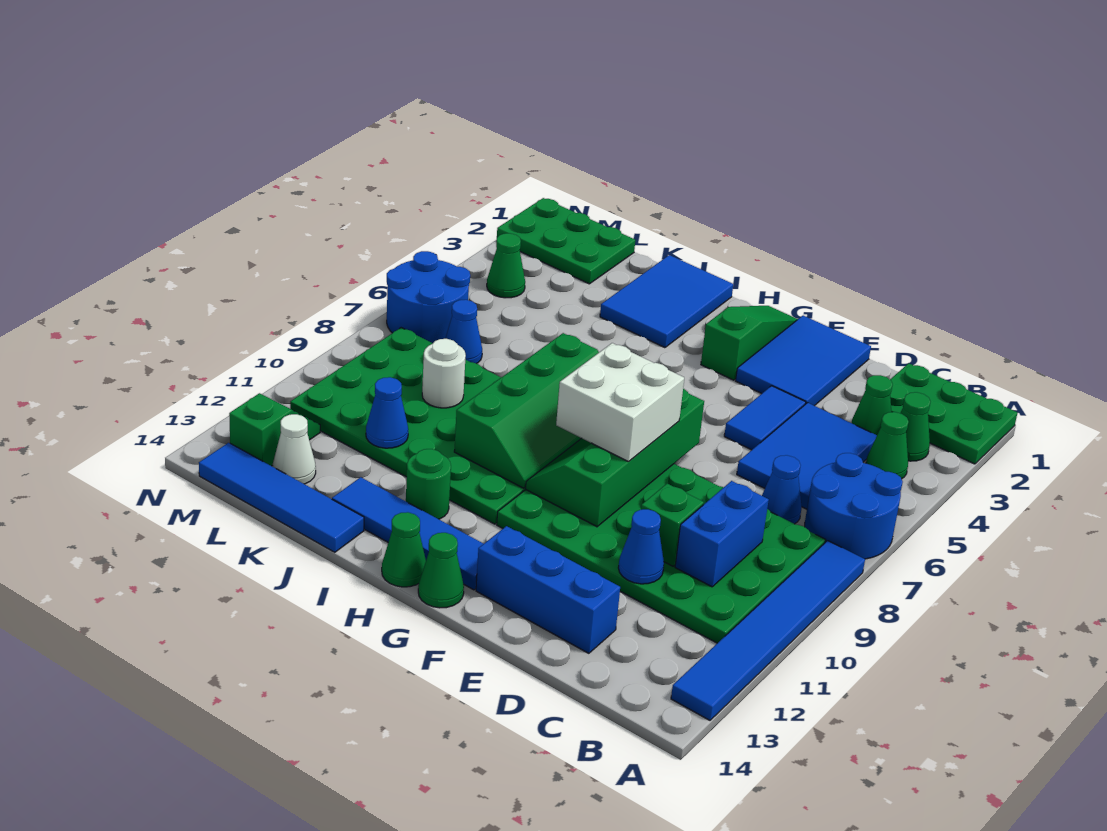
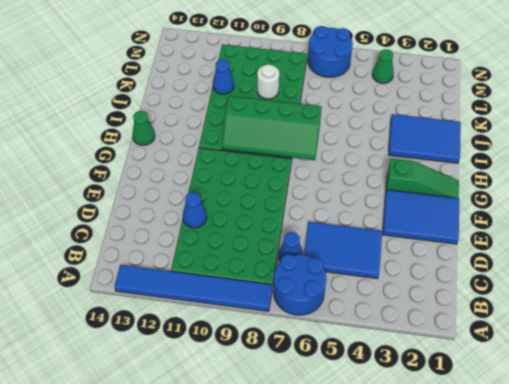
none -> green plate A1:C2 level 1
none -> green cone B3 level 1
none -> green cone B4 level 1
none -> green cone C3 level 1

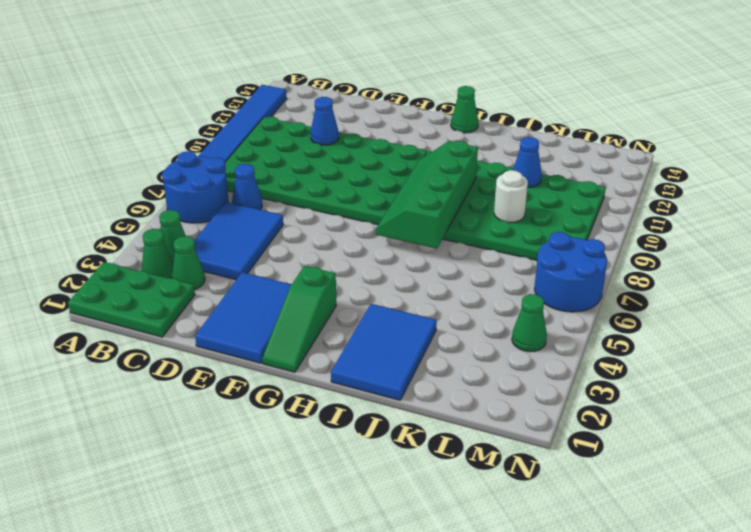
none -> blue brick D13:F13 level 1
none -> blue tile E4:E5 level 1
none -> blue tile G13:J13 level 1
none -> green cone G14 level 1

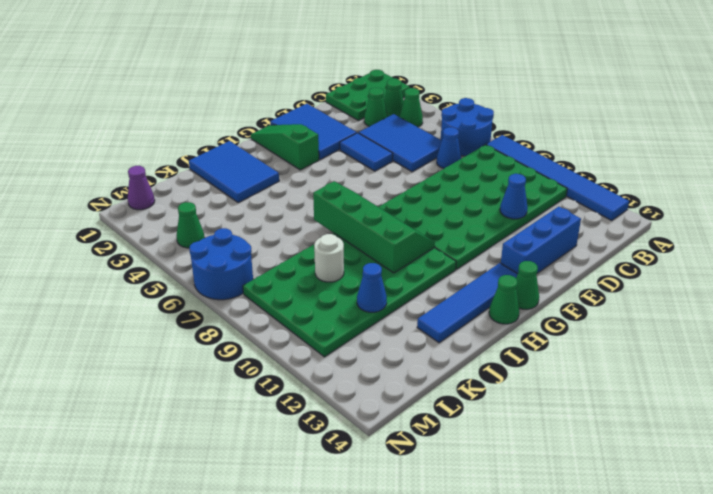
purple cone M1 level 1 -> green plate L1:N2 level 1
none -> green round brick I12 level 1
none -> blue tile J14:M14 level 1
none -> blue cone L7 level 1
none -> white cone L13 level 1

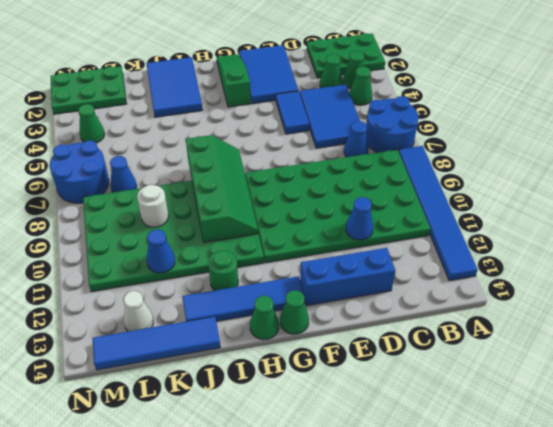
none -> green slope M12:M13 level 1 top 13
none -> blue brick C9:C10 level 2
none -> green brick D10 level 2
none -> green slope F7:G10 level 2 top F

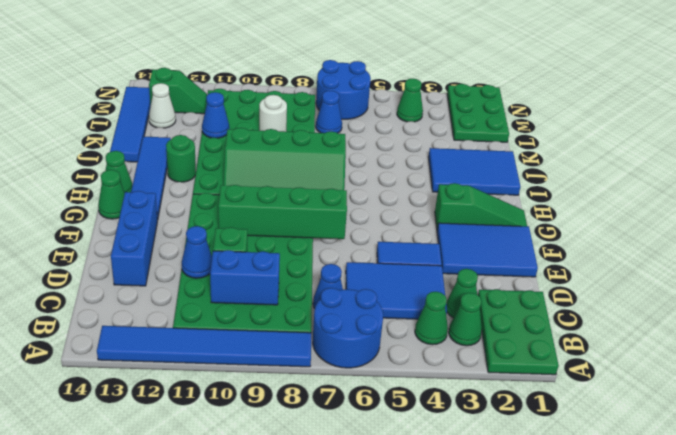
none -> white brick F8:G9 level 3

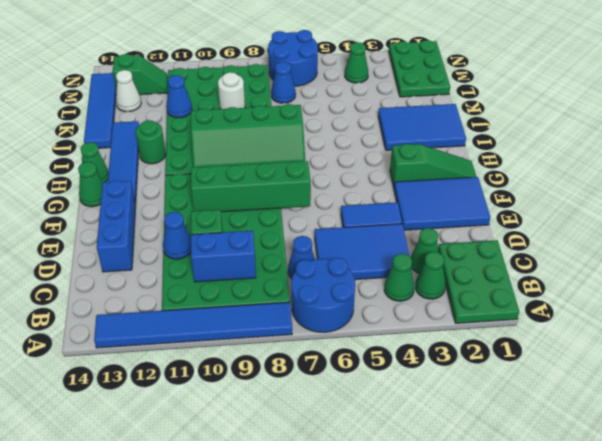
none -> white brick F8:G9 level 3

